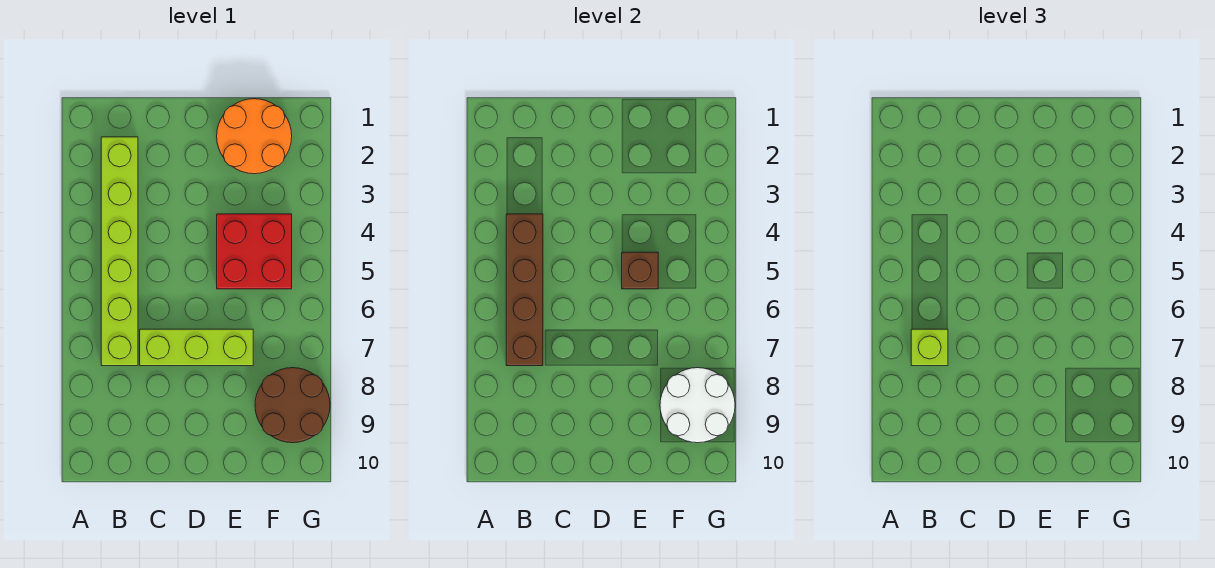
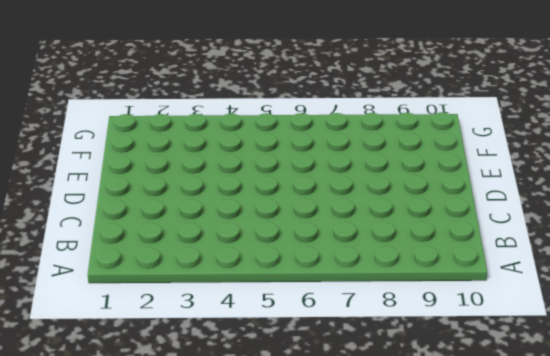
none -> lime brick B2:B7 level 1
none -> lime brick C7:E7 level 1

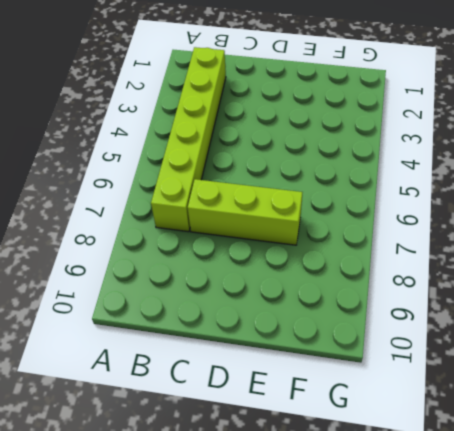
none -> orange round brick E1:F2 level 1
none -> red brick E4:F5 level 1

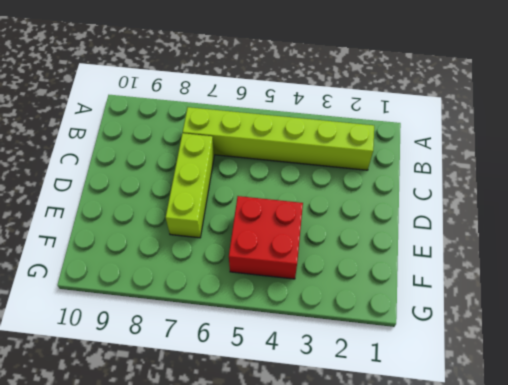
none -> orange round brick E1:F2 level 1
none -> brown round brick F8:G9 level 1

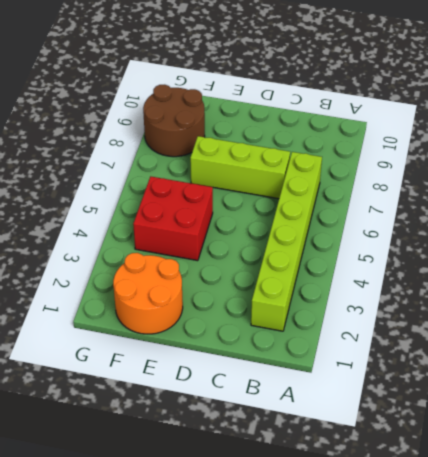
none -> brown brick B4:B7 level 2
none -> brown brick E5 level 2

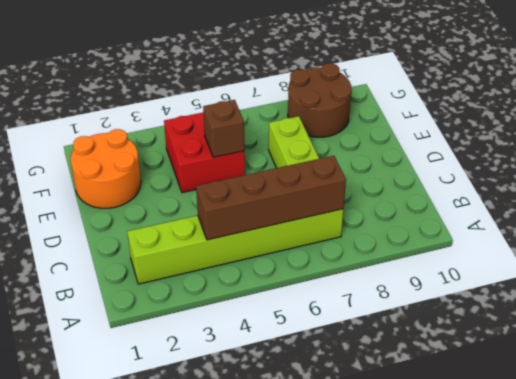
none -> white round brick F8:G9 level 2
none -> lime brick B7 level 3

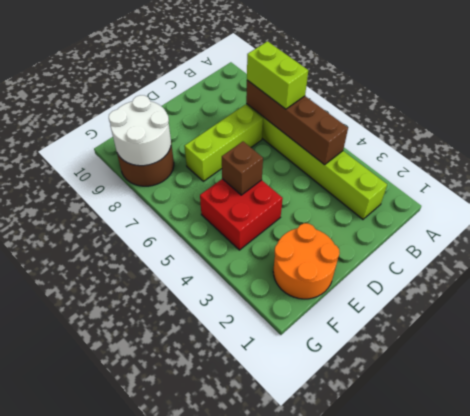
lime brick B6:B7 level 3 -> lime brick B7 level 3

